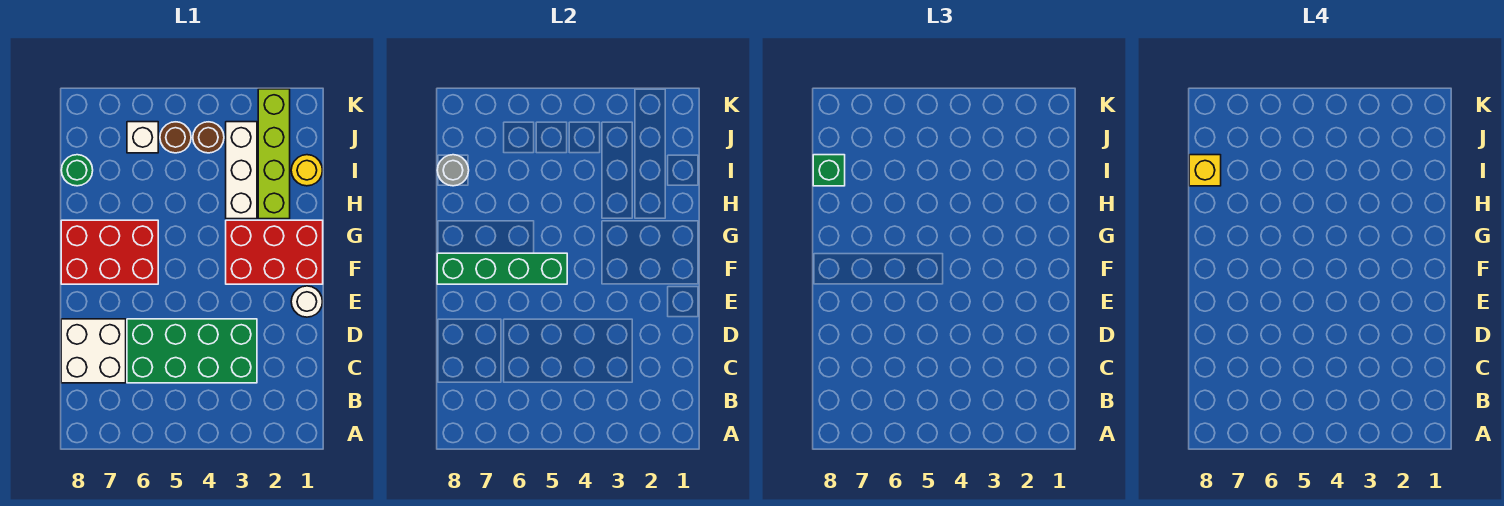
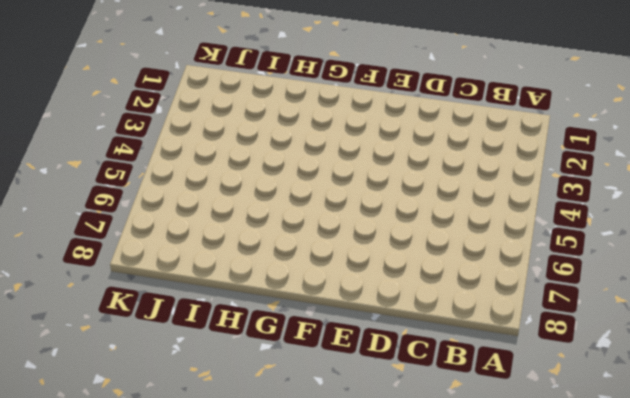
none -> green brick C3:D6 level 1
none -> white brick C7:D8 level 1
none -> white round brick E1 level 1

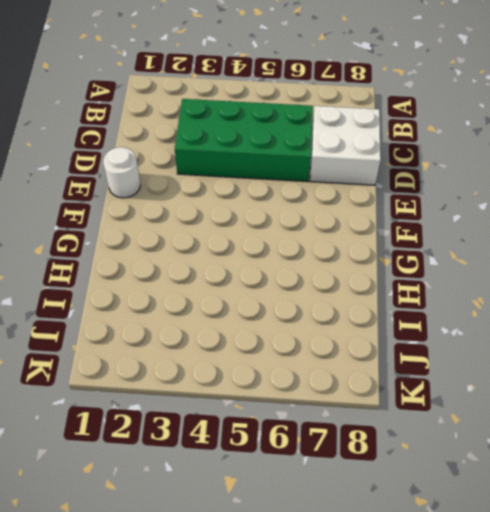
none -> red brick F1:G3 level 1
none -> red brick F6:G8 level 1
none -> lime brick H2:K2 level 1

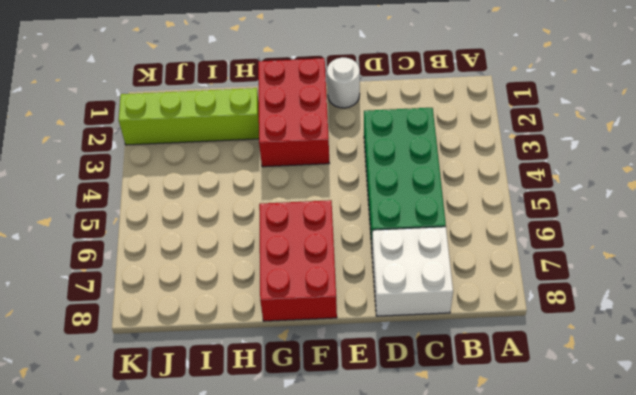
none -> white brick H3:J3 level 1
none -> yellow round brick I1 level 1
none -> green round brick I8 level 1

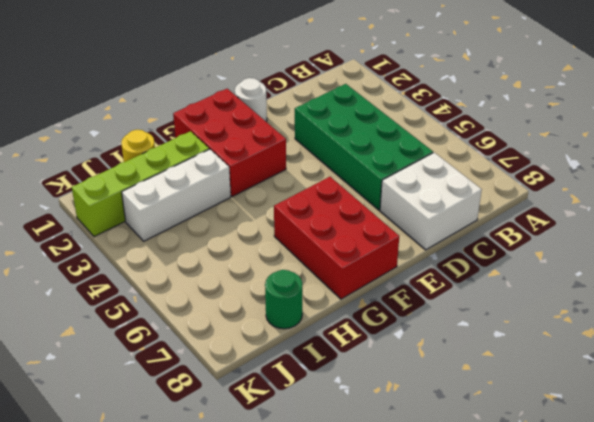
none -> brown round brick J4 level 1
none -> brown round brick J5 level 1
none -> white brick J6 level 1

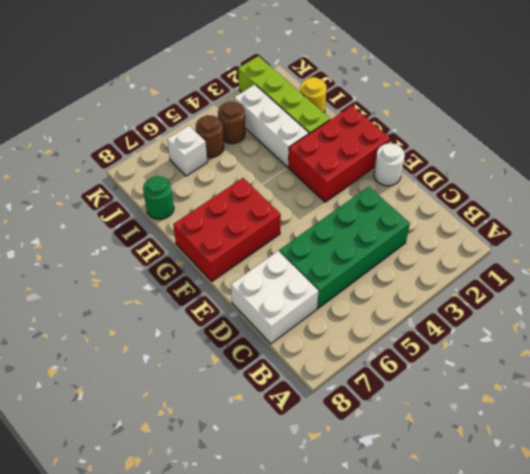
none -> green brick F5:F8 level 2
none -> grey round brick I8 level 2
none -> green brick I8 level 3

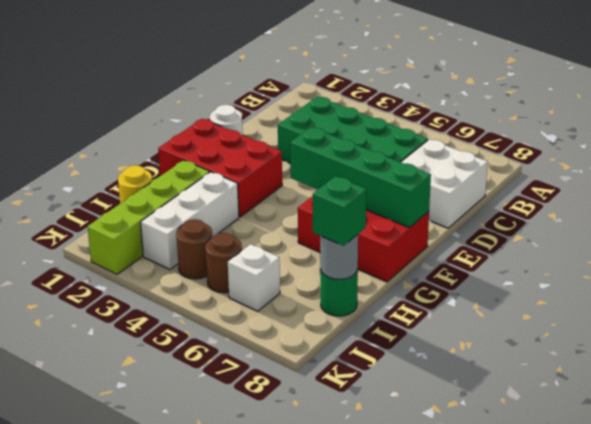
none -> yellow brick I8 level 4

